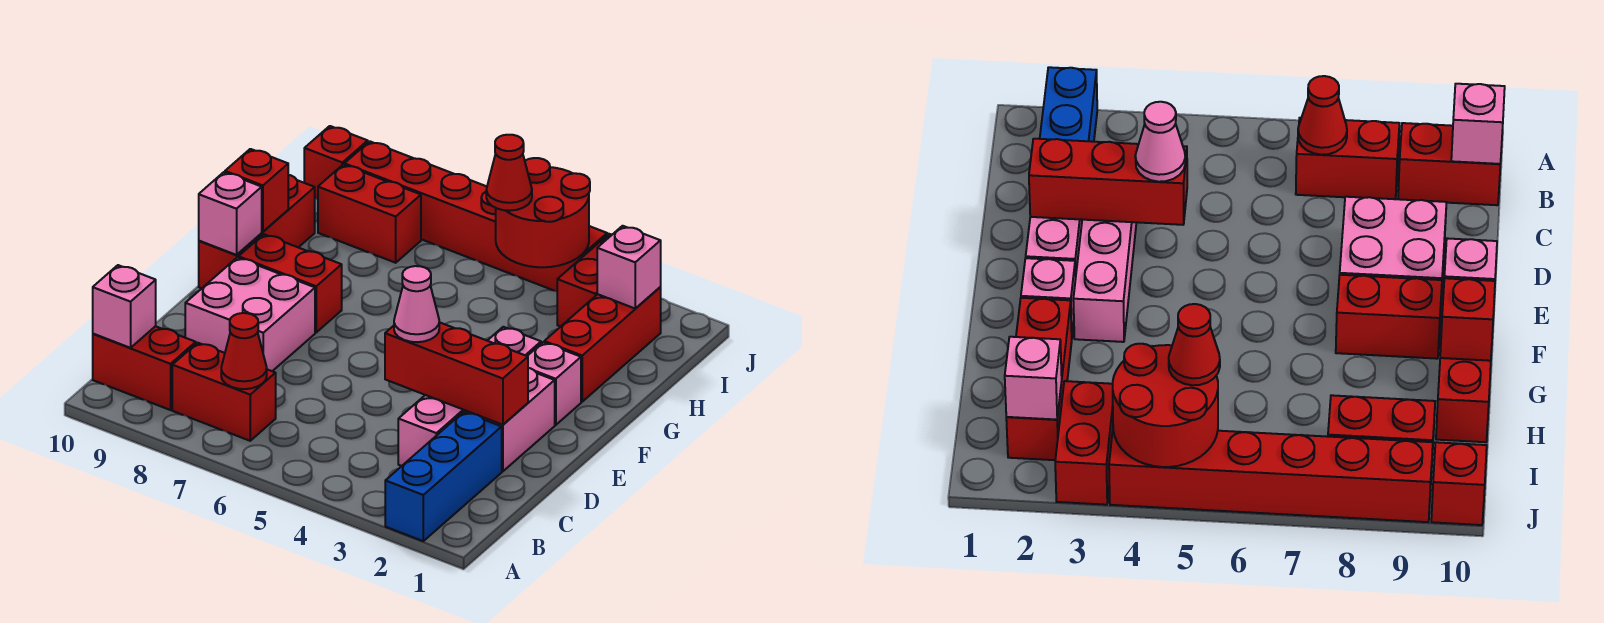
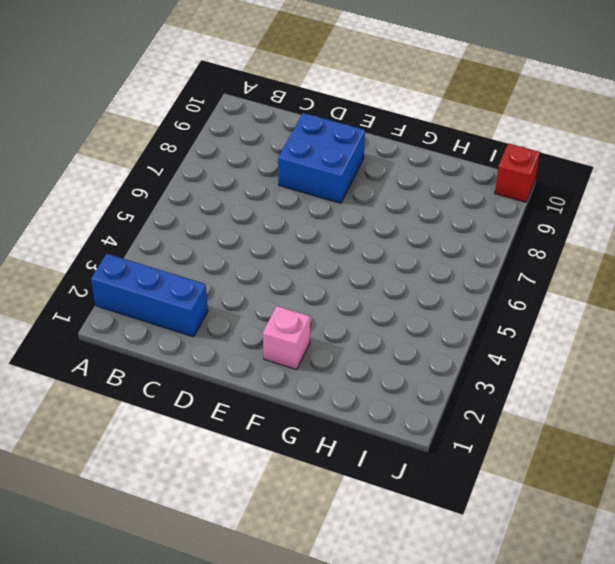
blue brick D8:E9 level 1 -> pink brick D8:E9 level 1
none -> red brick B7:B8 level 1
none -> red brick B9:B10 level 1
none -> pink brick C3:F3 level 1

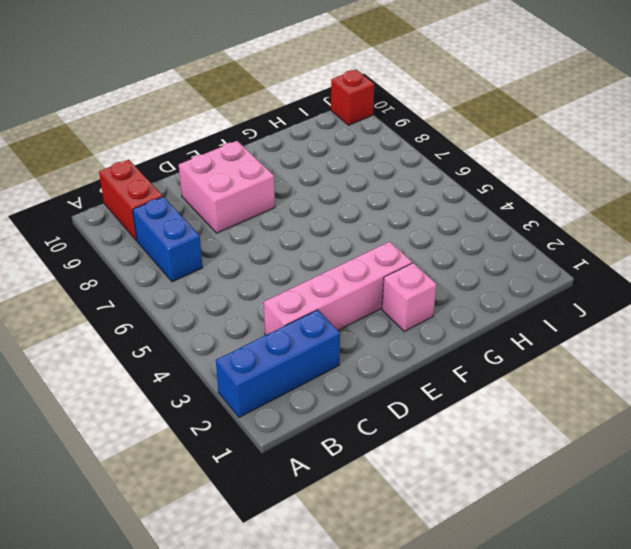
blue brick B7:B8 level 1 -> red brick B7:B8 level 1
none -> pink brick D2:E2 level 1
none -> red brick F8:F9 level 1
none -> red brick F10:H10 level 1

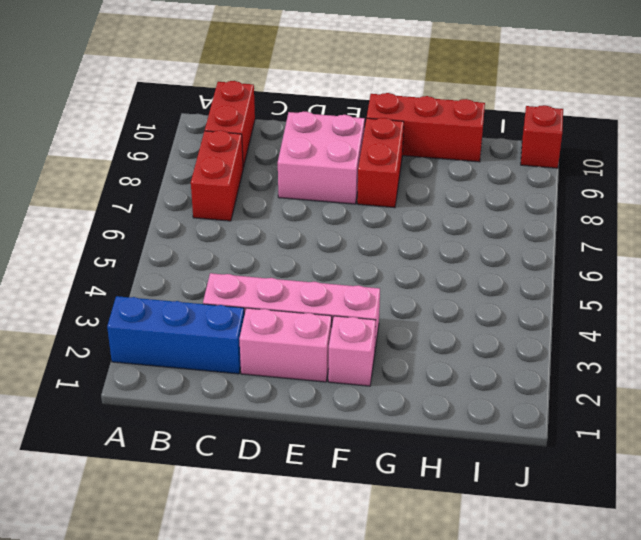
none -> red brick G2:I2 level 1
none -> red brick I3:J3 level 1
none -> red brick I8:I9 level 1

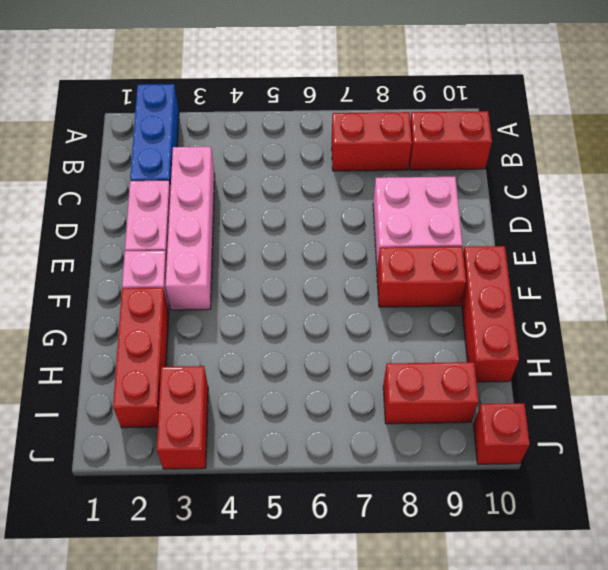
none -> red brick J4:J9 level 1
none -> red cone B7 level 2
none -> pink brick B10 level 2

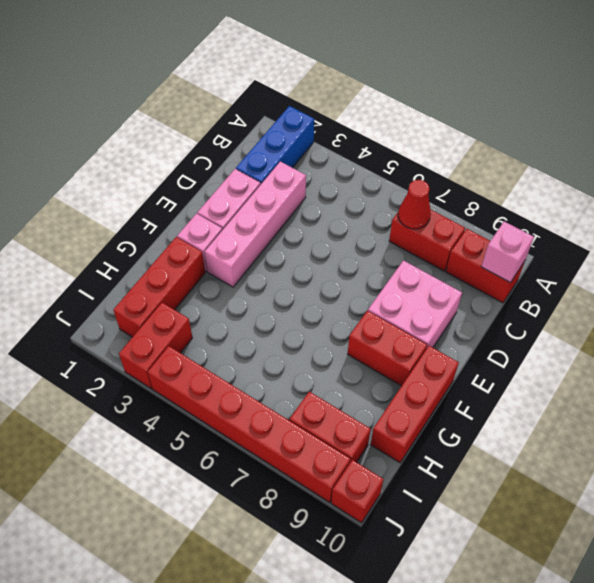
none -> red brick D2:D4 level 2
none -> pink brick F10 level 2
none -> red brick G10 level 2

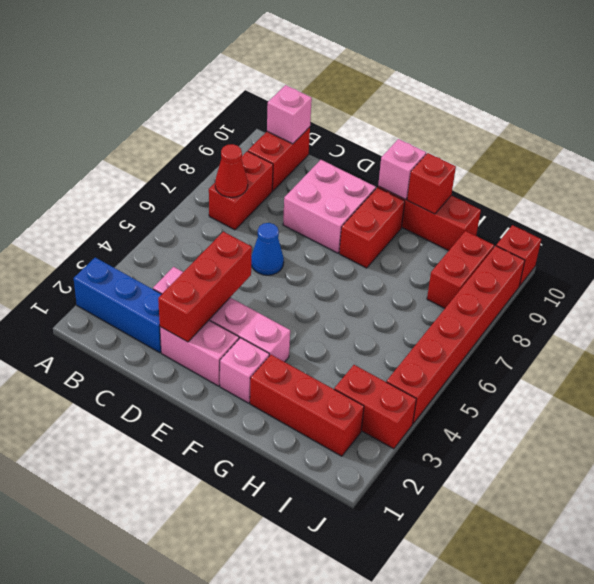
blue cone D6 level 1 -> none
none -> pink brick I2 level 2
none -> red round brick I4:J5 level 2
none -> pink cone D4 level 3

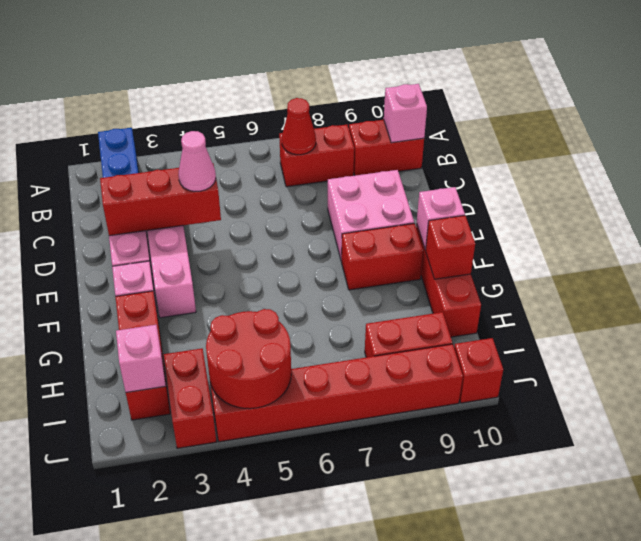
none -> red cone I5 level 3

